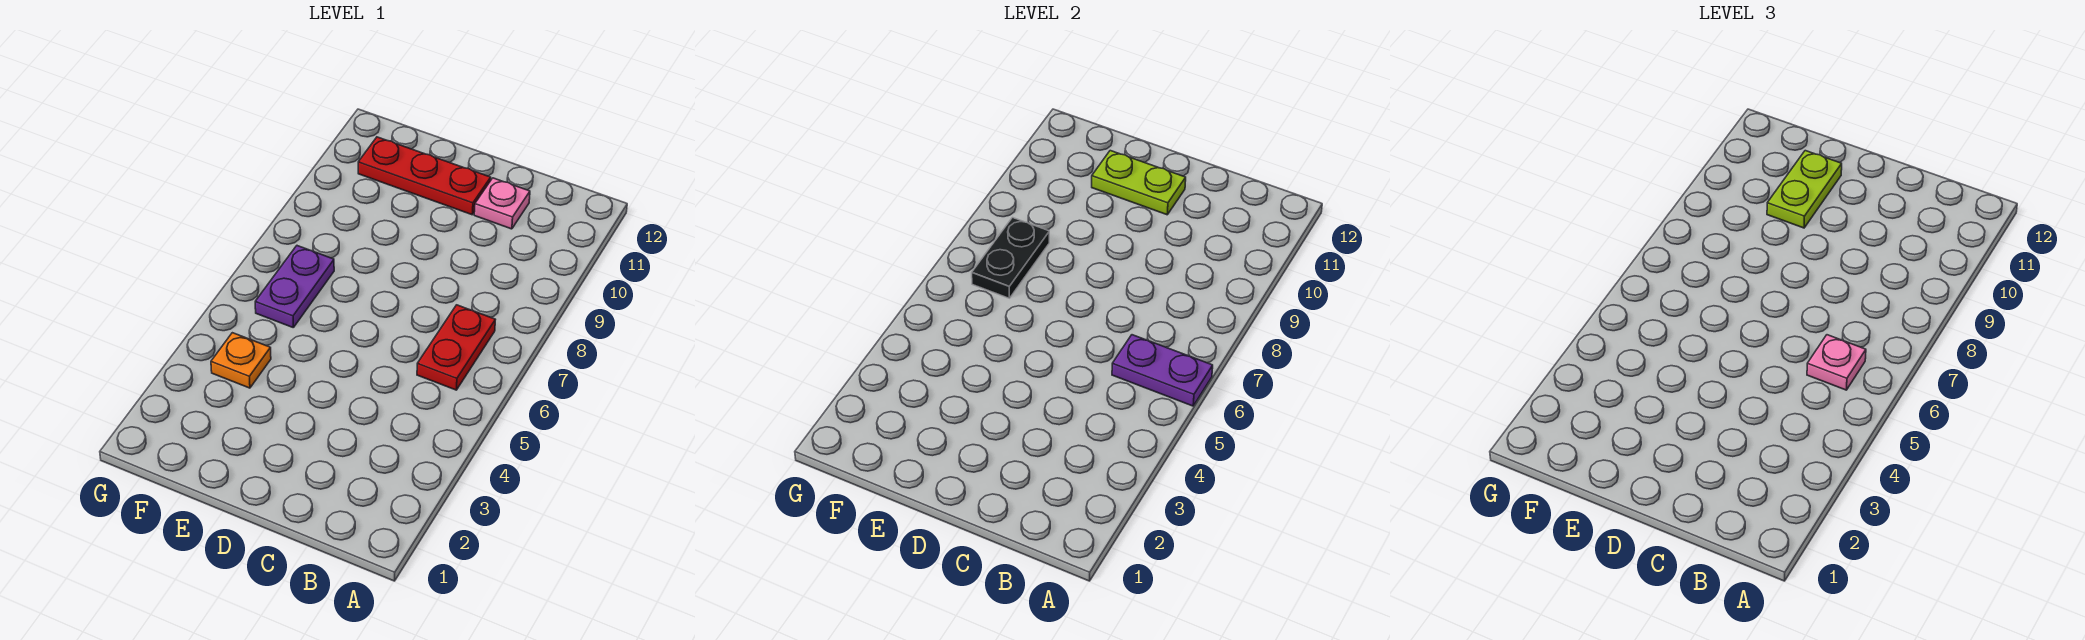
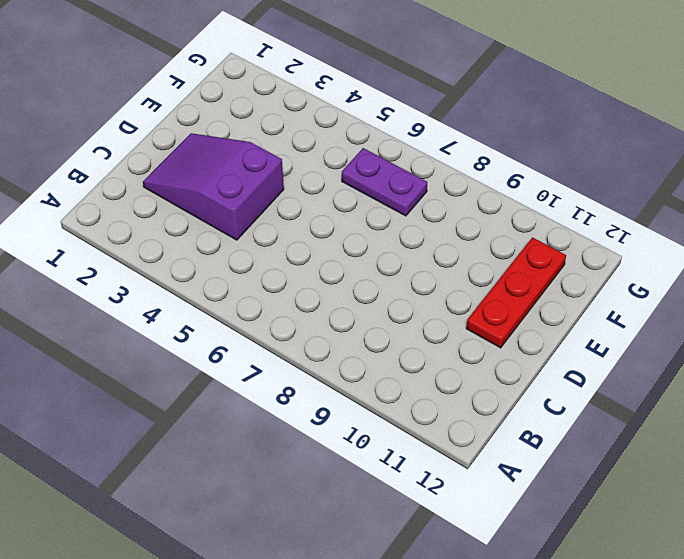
purple slope C2:D4 level 1 top 4 -> none
none -> red plate B6:B7 level 1
none -> pink plate C11 level 1

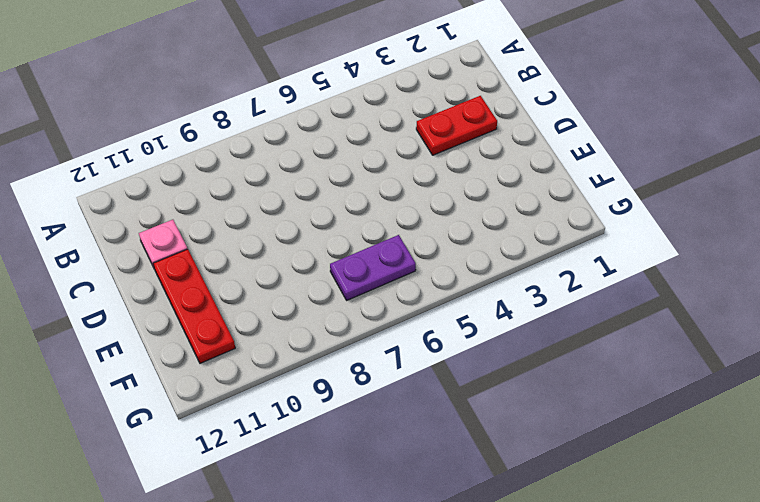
red plate C2:C3 level 1 -> red plate B6:B7 level 1
none -> orange plate F4 level 1
none -> purple plate A6:B6 level 2

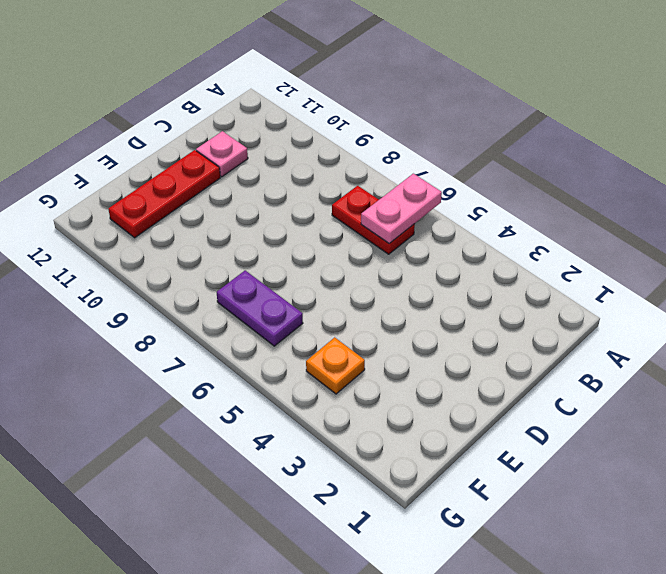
pink plate A6:B6 level 2 -> purple plate A6:B6 level 2
none -> lime plate D11:E11 level 2
none -> black plate F7:F8 level 2

